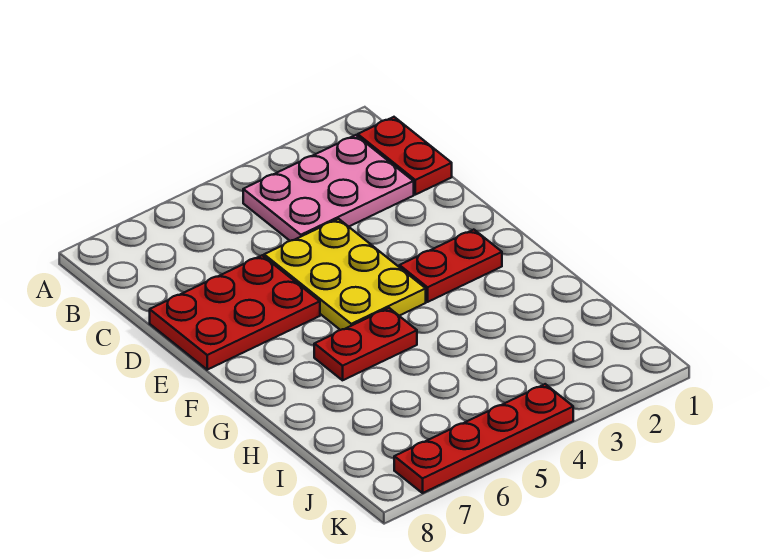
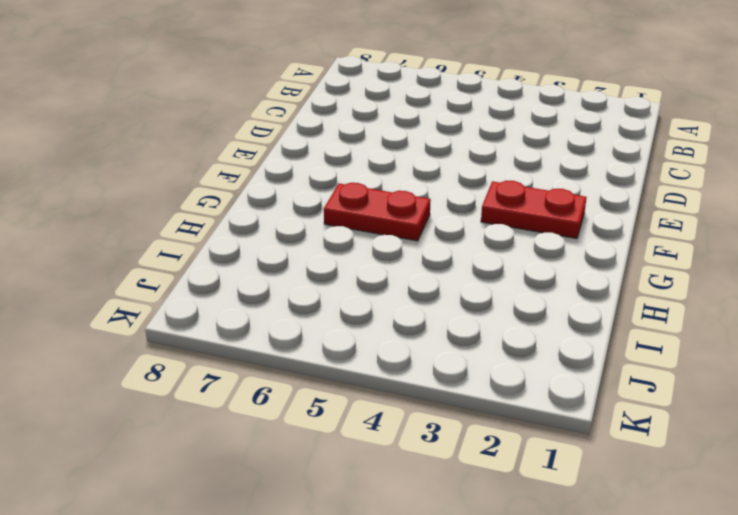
none -> red plate B1:C1 level 1
none -> pink plate B2:C4 level 1

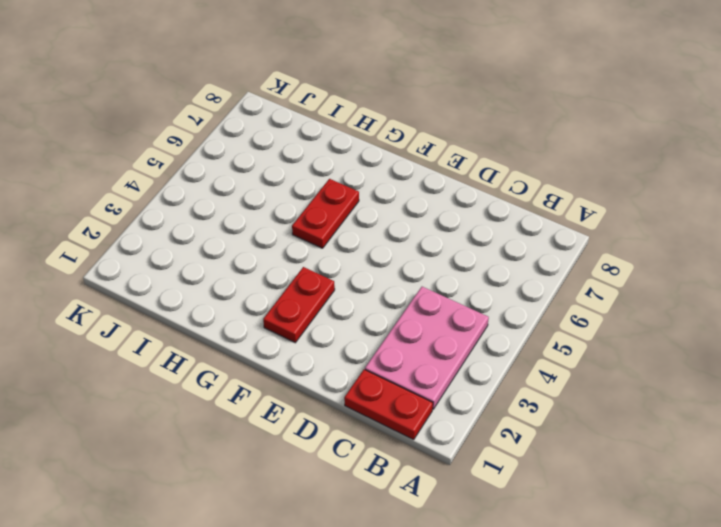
none -> yellow plate D4:F5 level 1
none -> red plate D6:E8 level 1

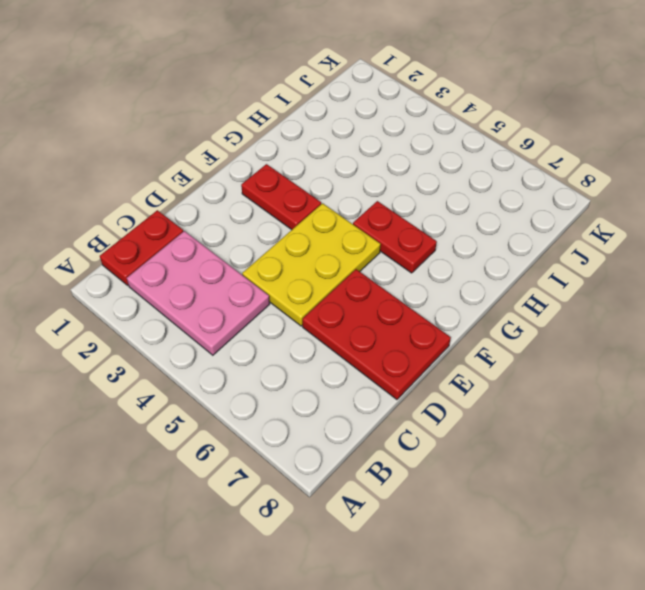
none -> red plate K4:K7 level 1

